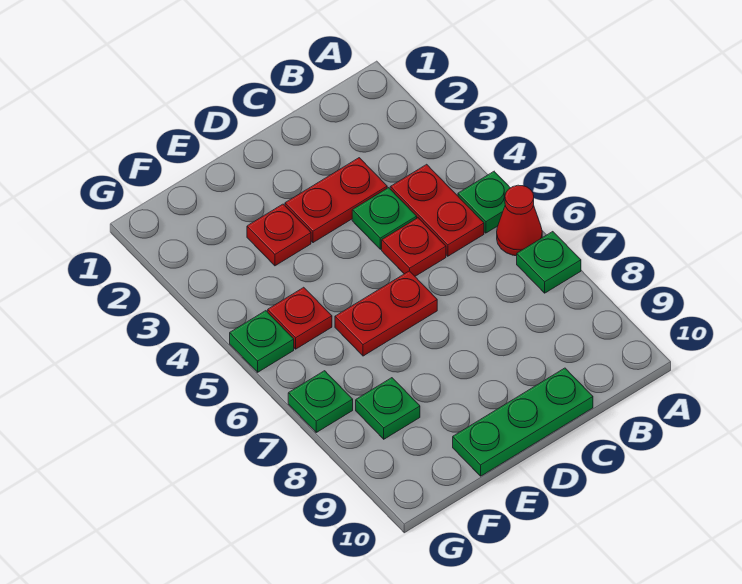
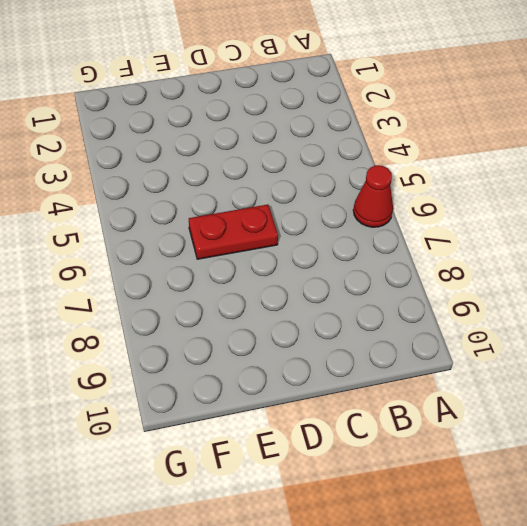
none -> green plate A5 level 1
none -> green plate A7 level 1
none -> red plate B4:B5 level 1

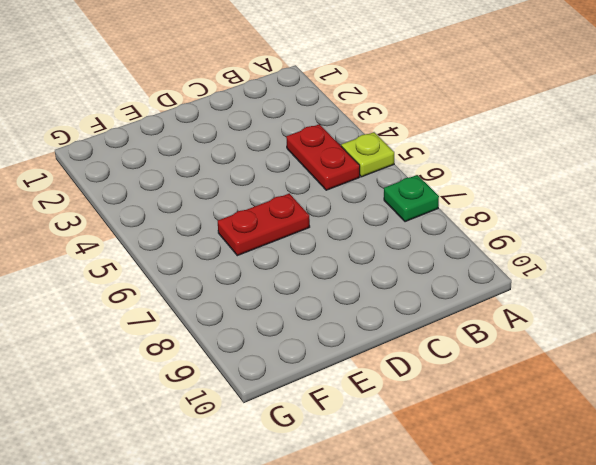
lime plate A5 level 1 -> green plate A5 level 1
none -> red cone A6 level 1
none -> red plate C3:D3 level 1
none -> green plate C4 level 1

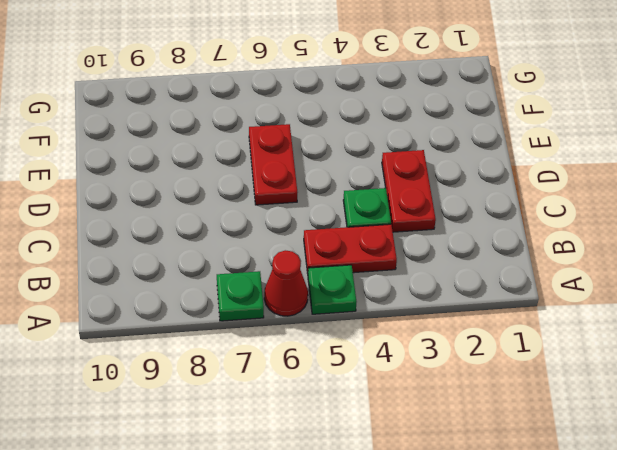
none -> red plate C5 level 1
none -> green plate C10:E10 level 1
none -> red plate E3 level 1

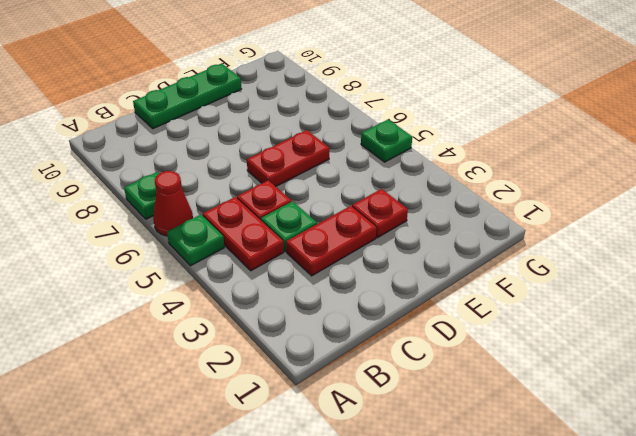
none -> red plate F5 level 1
none -> green plate F8 level 1
none -> green plate G7 level 1

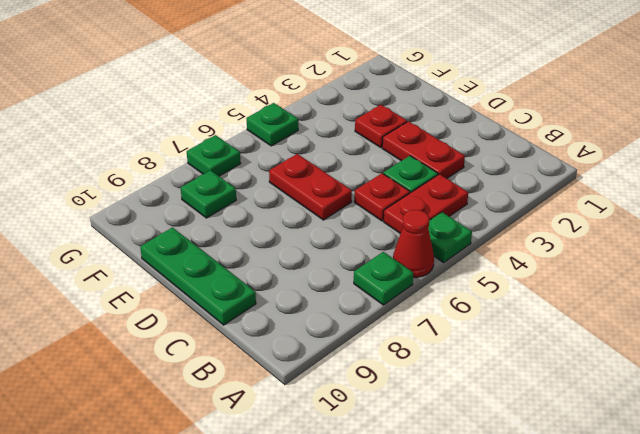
none -> red plate F5 level 1

